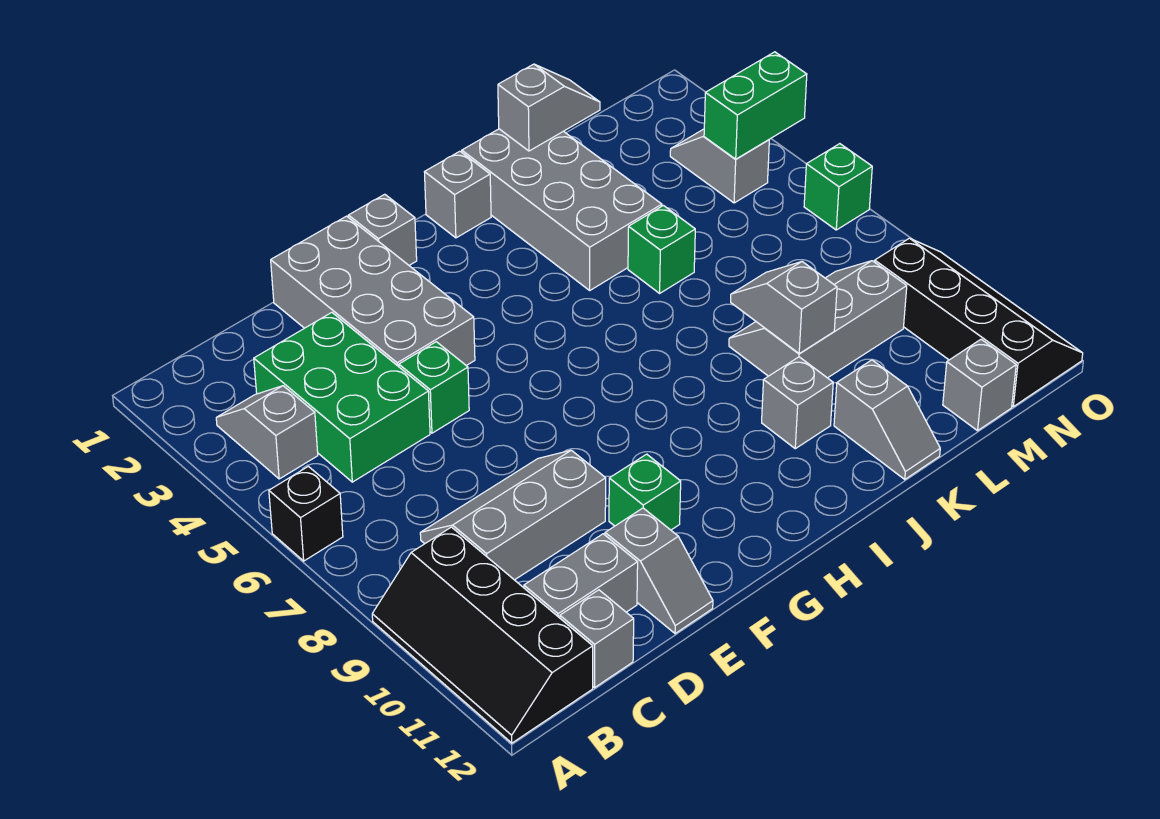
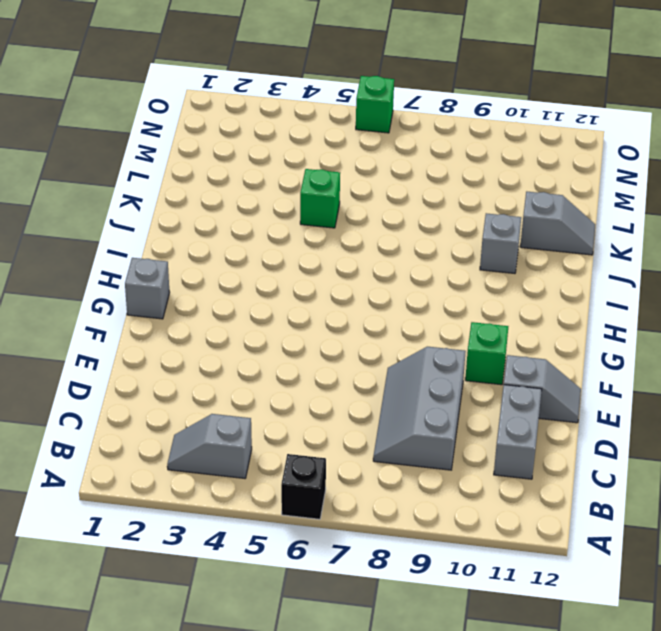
none -> black slope A9:B12 level 1 top B
none -> green brick C3:D5 level 1
none -> grey brick C12 level 1

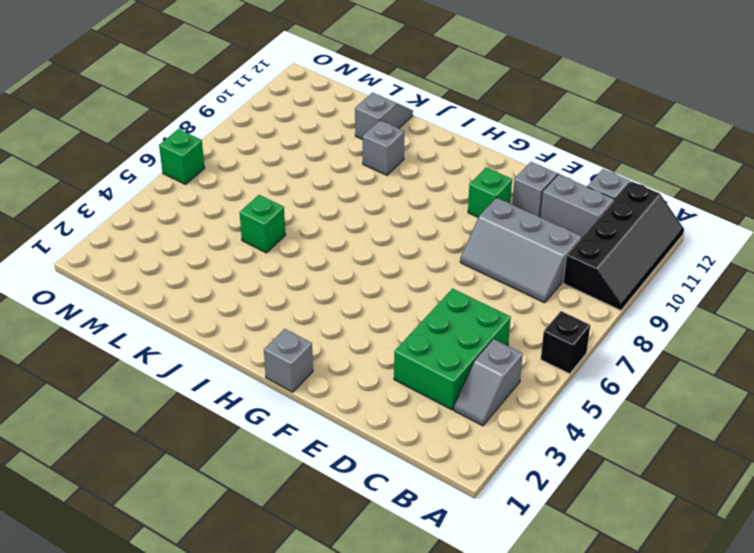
none -> grey brick E1:F4 level 1
none -> green brick E5 level 1
none -> grey brick I1 level 1

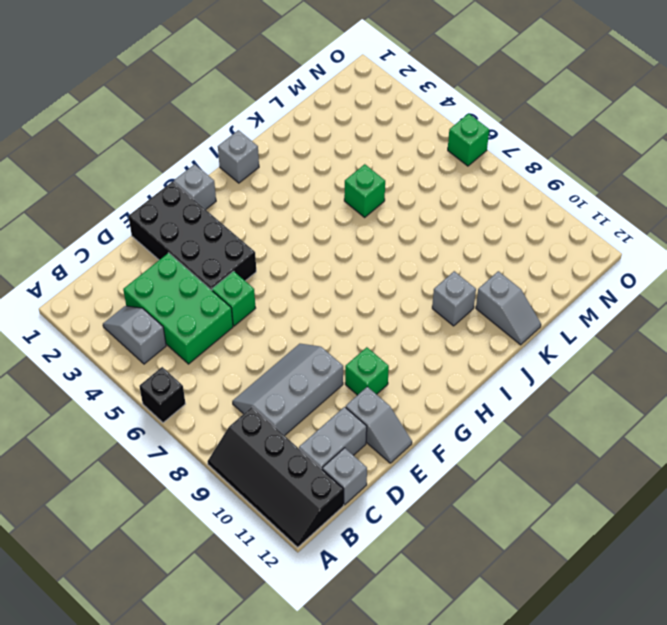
black brick E1:F4 level 1 -> grey brick E1:F4 level 1
none -> grey brick J1:K4 level 1
none -> grey slope K8:M9 level 1 top 9
none -> grey brick M12 level 1

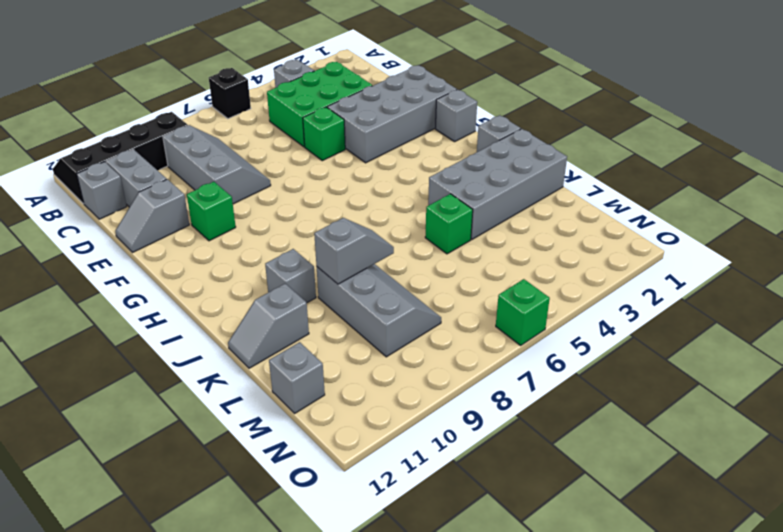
none -> grey slope N3:N4 level 1 top 4
none -> black slope N9:O12 level 1 top N
none -> grey slope K1:L1 level 2 top K

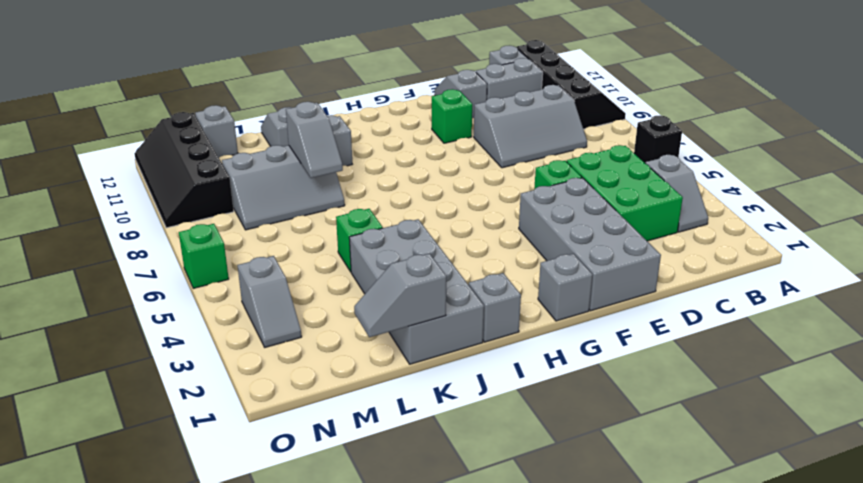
none -> green brick N4:O4 level 2

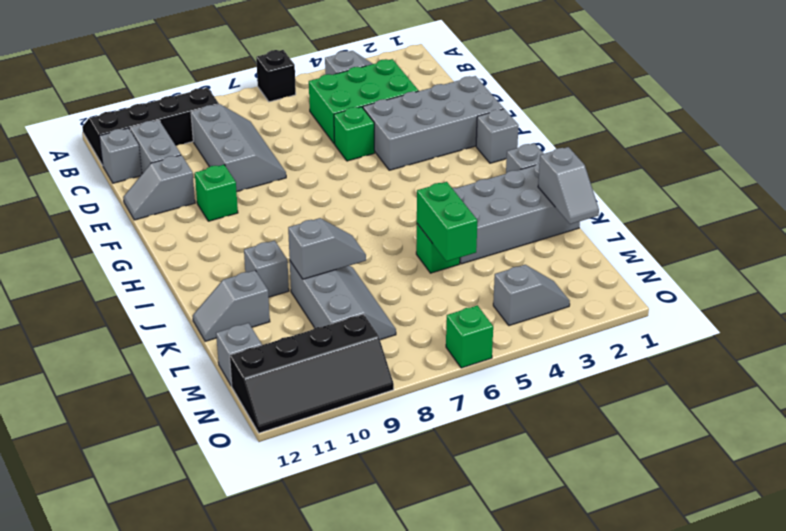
green brick K5:L5 level 2 -> green brick N4:O4 level 2

